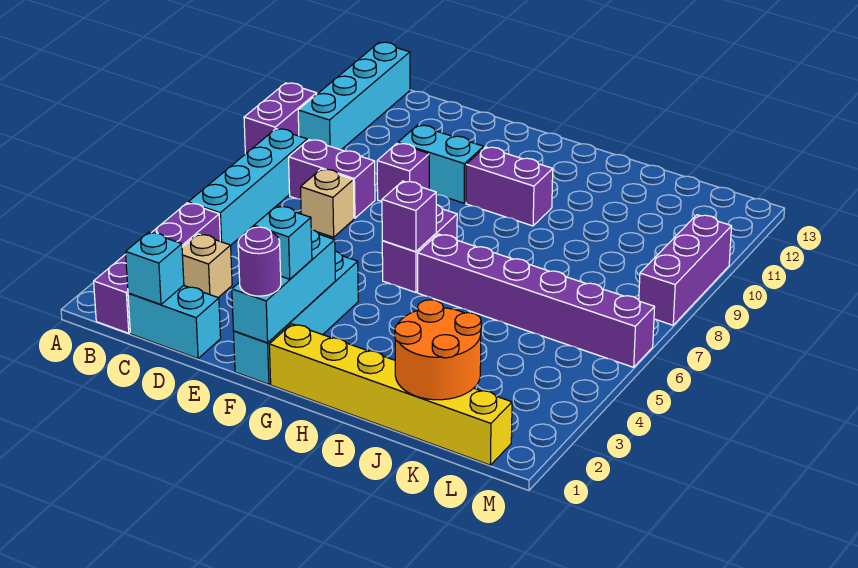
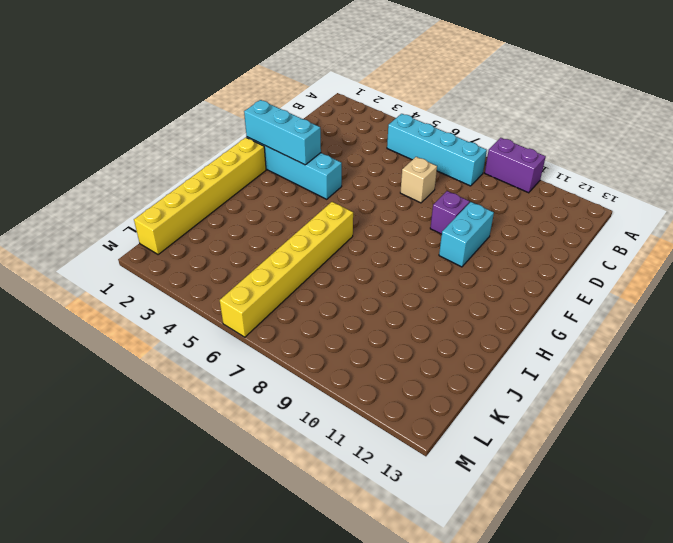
yellow brick H6:M6 level 1 -> purple brick H6:M6 level 1
none -> purple brick B1:B4 level 1
none -> cyan brick B10:B13 level 1
none -> cyan brick C1:D1 level 1

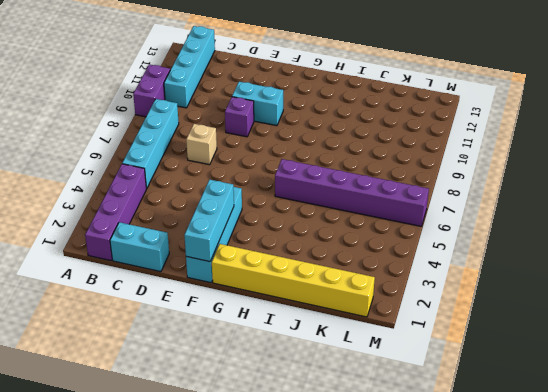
none -> tan brick C3 level 1
none -> purple brick C8:D8 level 1
none -> purple brick G6:G7 level 1

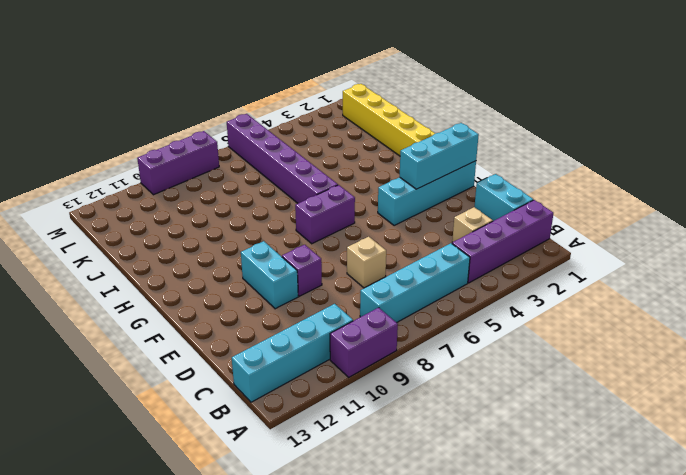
none -> purple brick C8:D8 level 1
none -> purple brick G10:H10 level 1
none -> cyan brick C1 level 2

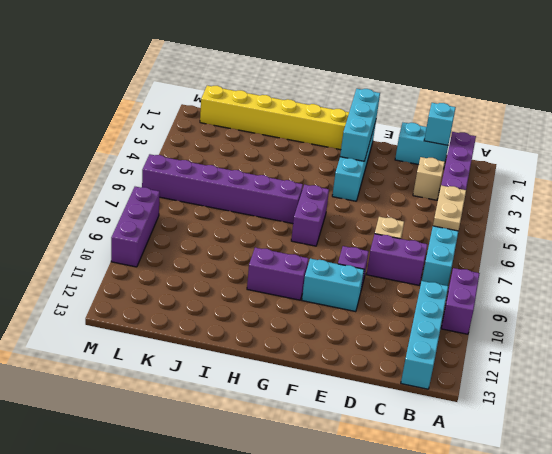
tan plate B5:B6 level 2 -> none
none -> purple brick G6 level 2
none -> orange round brick J1:K2 level 2
none -> purple round brick F1 level 3

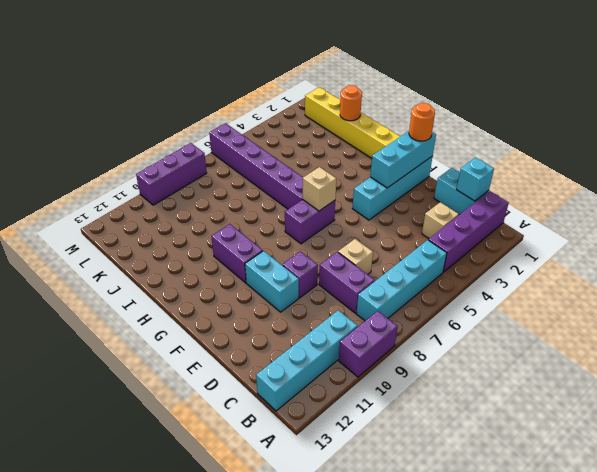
orange round brick F1 level 3 -> purple round brick F1 level 3
tan brick G6 level 2 -> purple brick G6 level 2
orange round brick J1 level 2 -> orange round brick J1:K2 level 2
none -> cyan brick F2 level 3

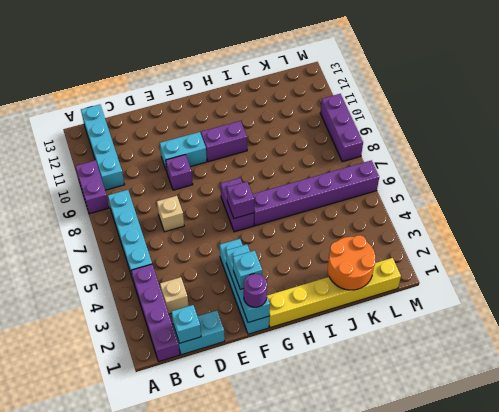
none -> purple brick C8:D8 level 1

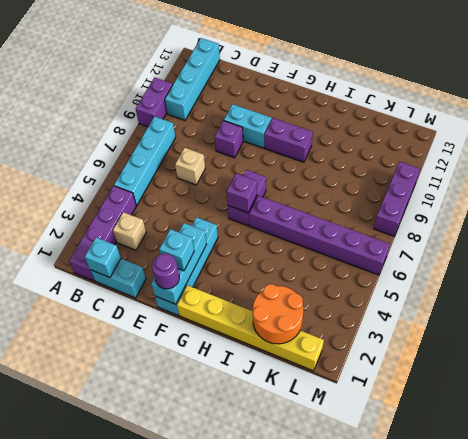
none -> purple brick C8:D8 level 1

